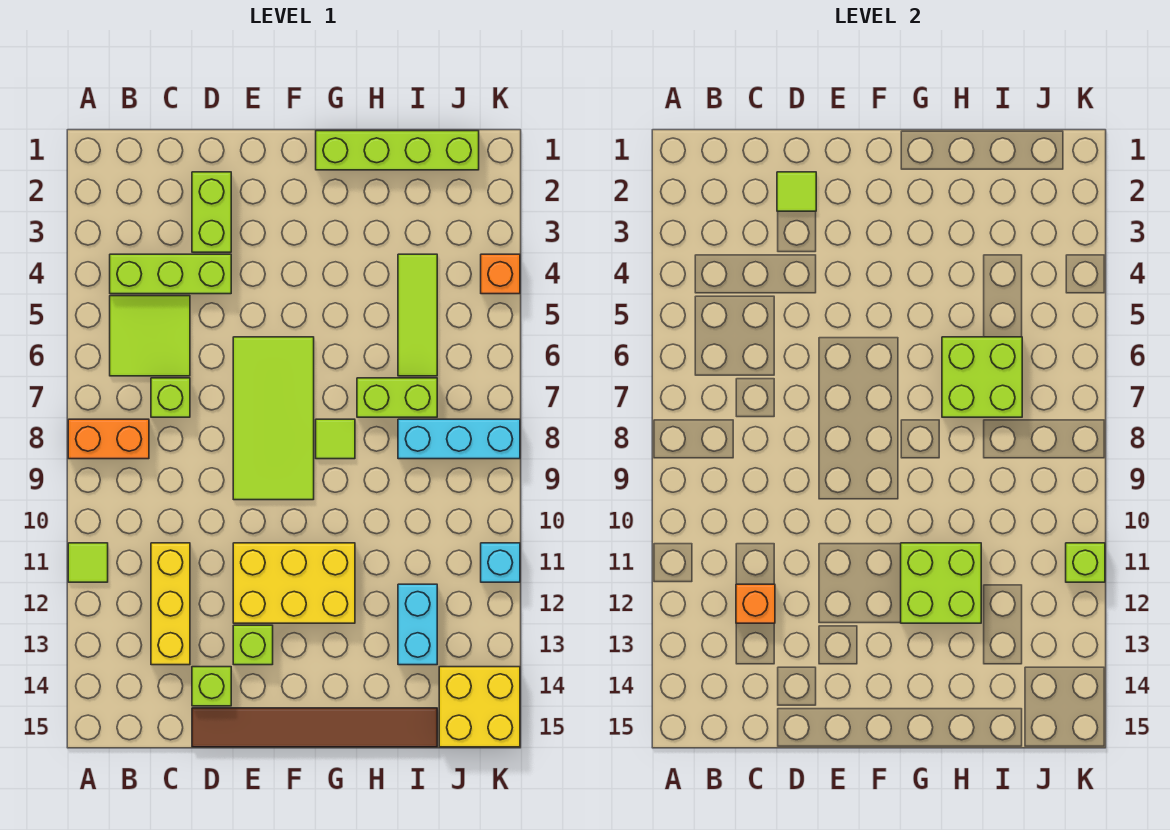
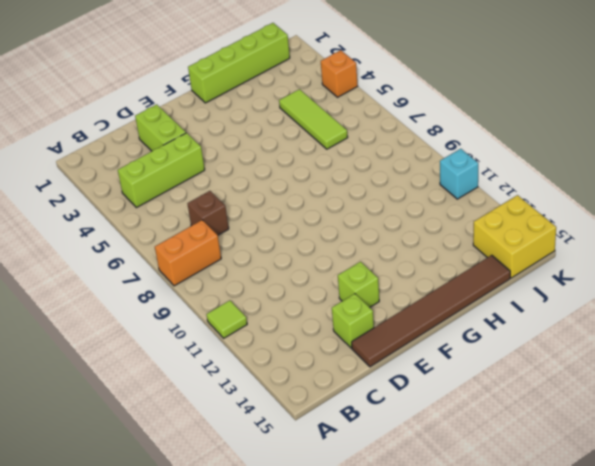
brown brick C7 level 1 -> lime brick C7 level 1
none -> lime tile B5:C6 level 1
none -> yellow brick C11:C13 level 1
none -> lime tile E6:F9 level 1

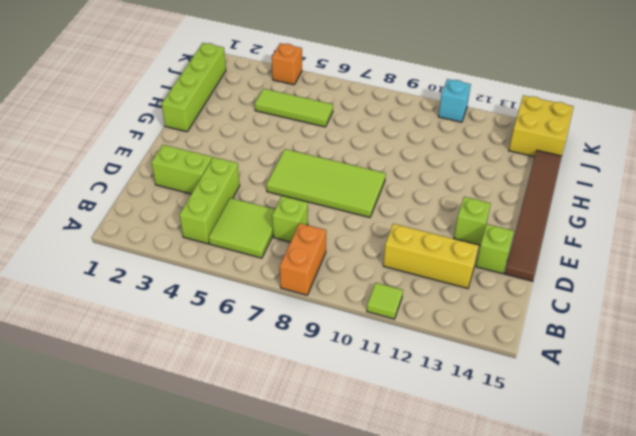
none -> yellow brick E11:G12 level 1
none -> lime tile G8 level 1
none -> lime brick H7:I7 level 1

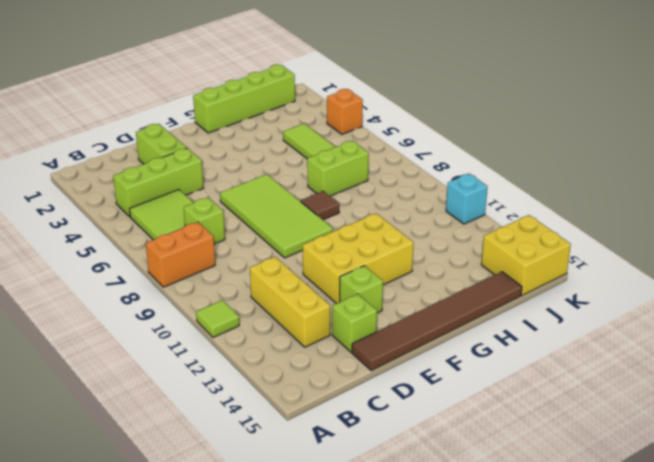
brown tile G8 level 1 -> lime tile G8 level 1
none -> cyan brick I8:K8 level 1
none -> cyan brick I12:I13 level 1
none -> orange brick C12 level 2

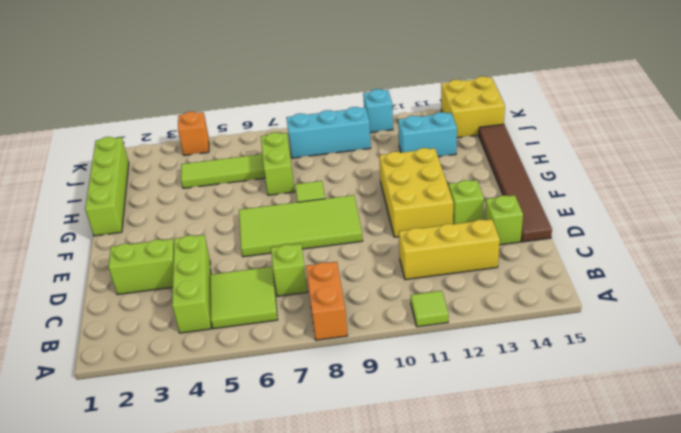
cyan brick J8:J10 level 1 -> cyan brick I8:K8 level 1
none -> orange brick C12 level 2
none -> lime tile D2 level 2
none -> lime brick G11:H12 level 2

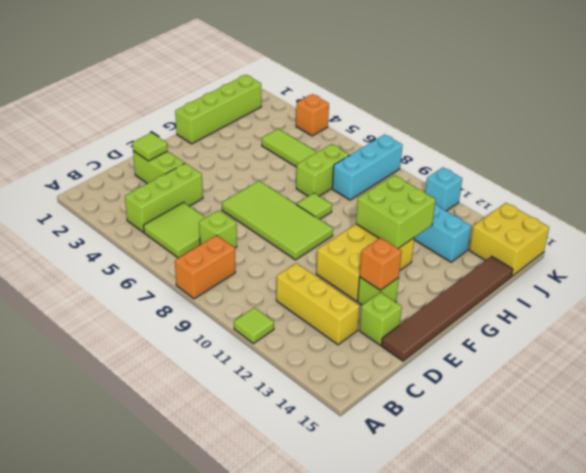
orange brick E13 level 2 -> orange brick C12 level 2
none -> lime brick H6:I7 level 2
none -> lime brick K11 level 2

